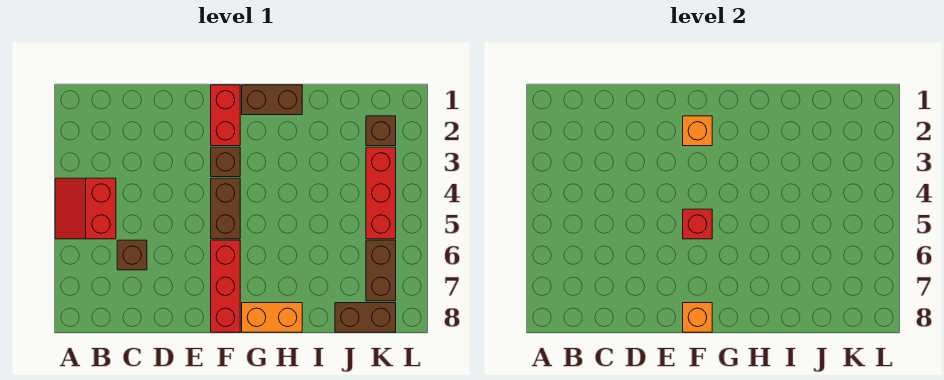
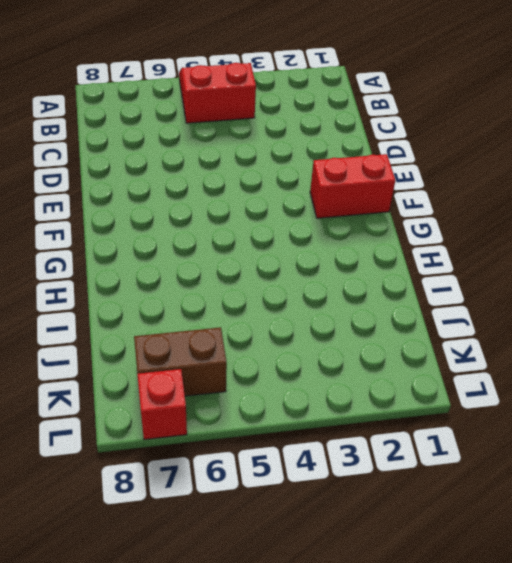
red brick L7 level 1 -> red brick F5 level 2
none -> brown brick C6 level 1
none -> brown brick F3 level 1
none -> brown brick F4:F5 level 1

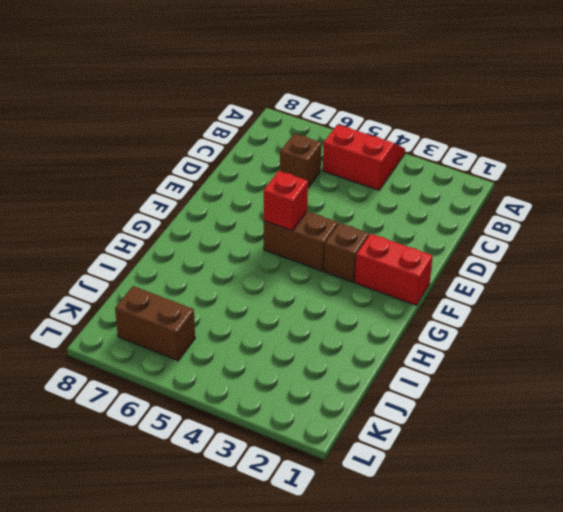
none -> red brick F6:F8 level 1
none -> brown brick G1:H1 level 1
none -> orange brick G8:H8 level 1

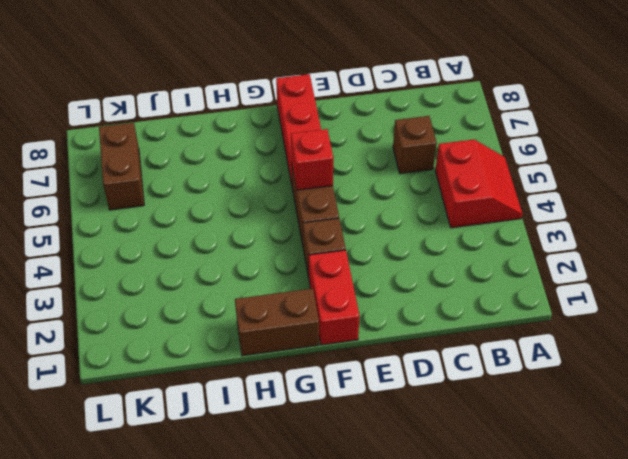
none -> orange brick G8:H8 level 1
none -> brown brick J8:K8 level 1
none -> brown brick K2 level 1

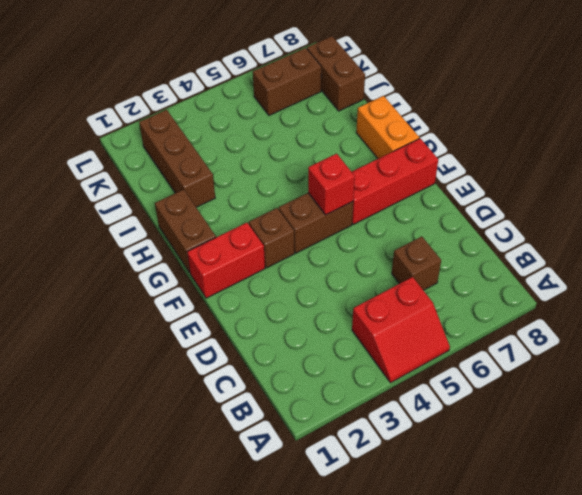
brown brick I2:K2 level 1 -> brown brick K2 level 1
none -> red brick K3:K5 level 1
none -> orange brick F2 level 2
none -> orange brick F8 level 2

